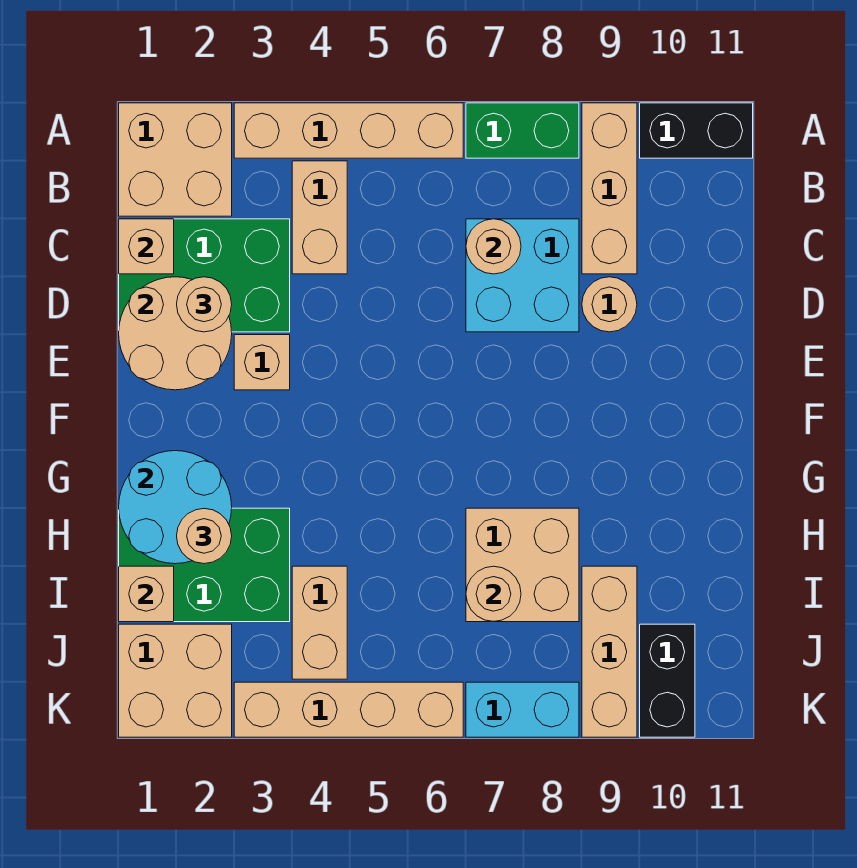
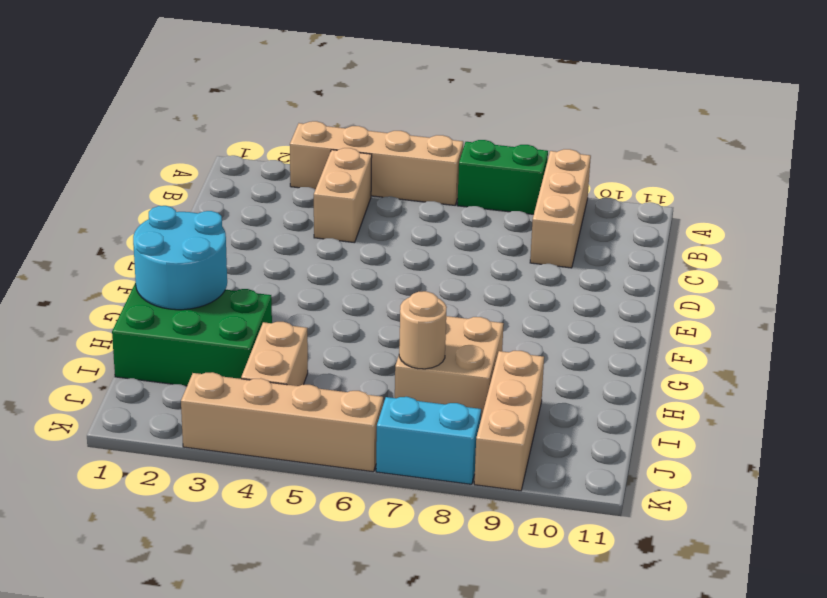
none -> tan brick A1:B2 level 1
none -> black brick A10:A11 level 1
none -> green brick C1:D3 level 1

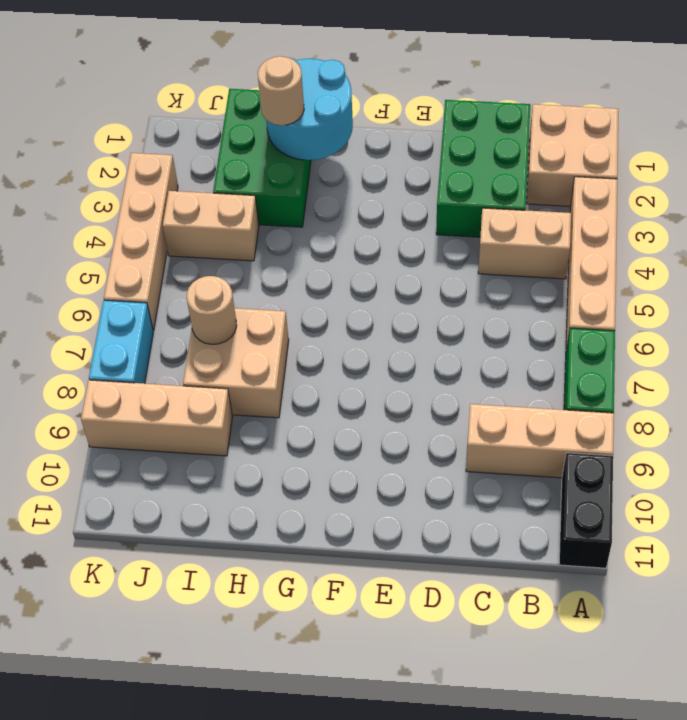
none -> cyan brick C7:D8 level 1
none -> tan round brick D9 level 1
none -> tan brick E3 level 1

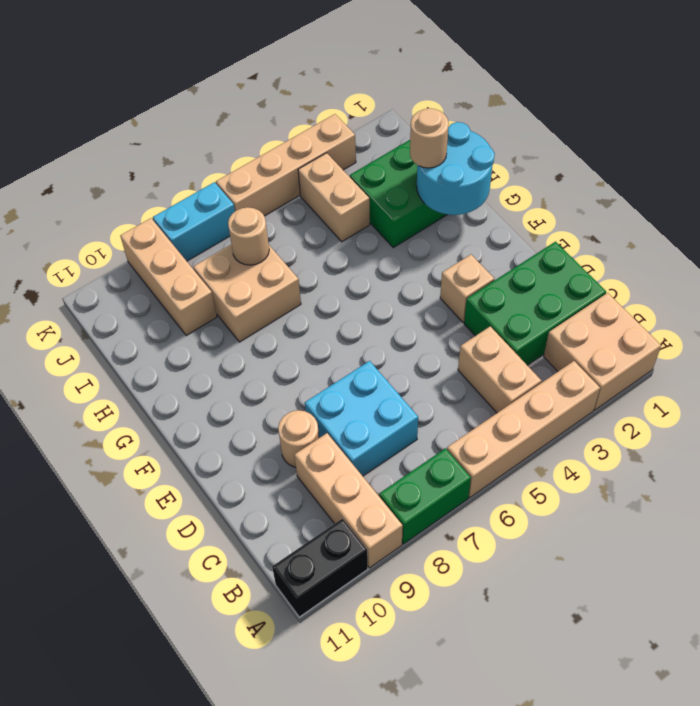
none -> tan brick J1:K2 level 1
none -> black brick J10:K10 level 1
none -> tan brick C1 level 2

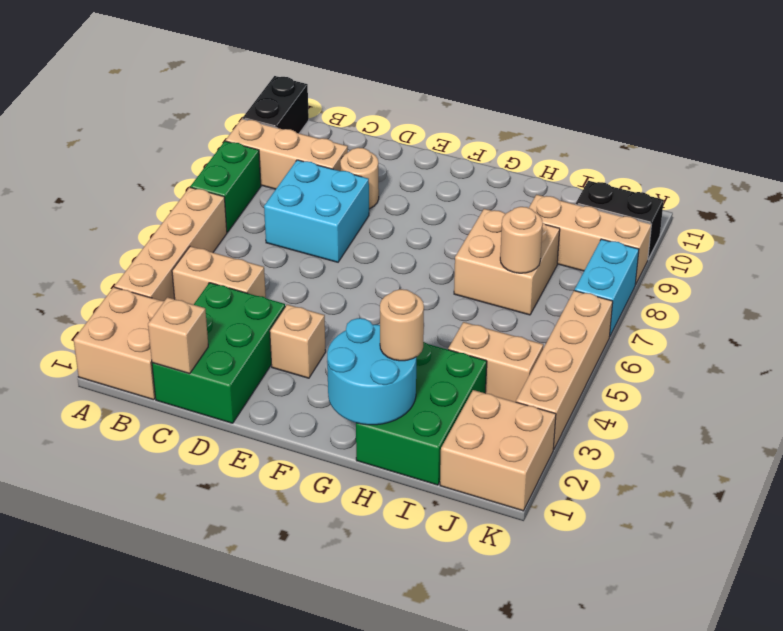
none -> tan round brick C7 level 2
none -> tan round brick D1:E2 level 2
none -> tan brick I1 level 2

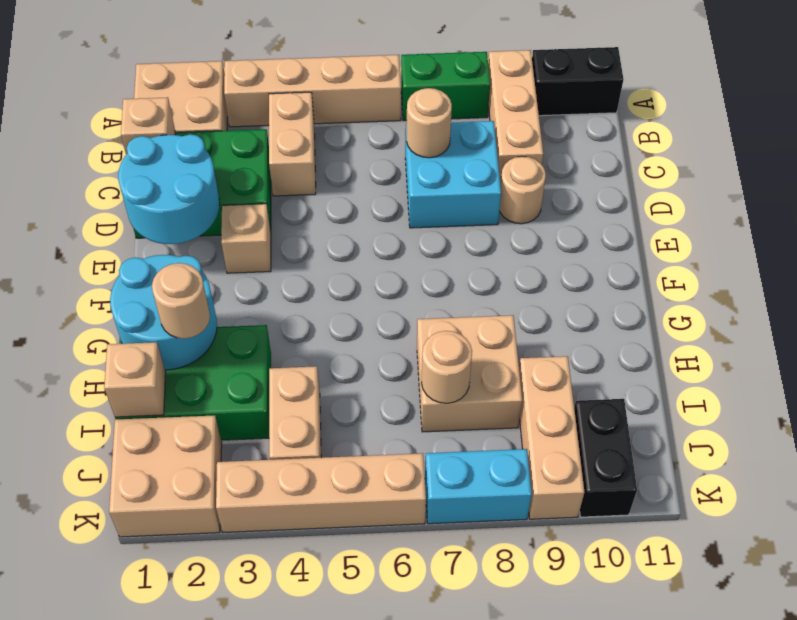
cyan round brick D1:E2 level 2 -> tan round brick D1:E2 level 2
none -> tan round brick D2 level 3

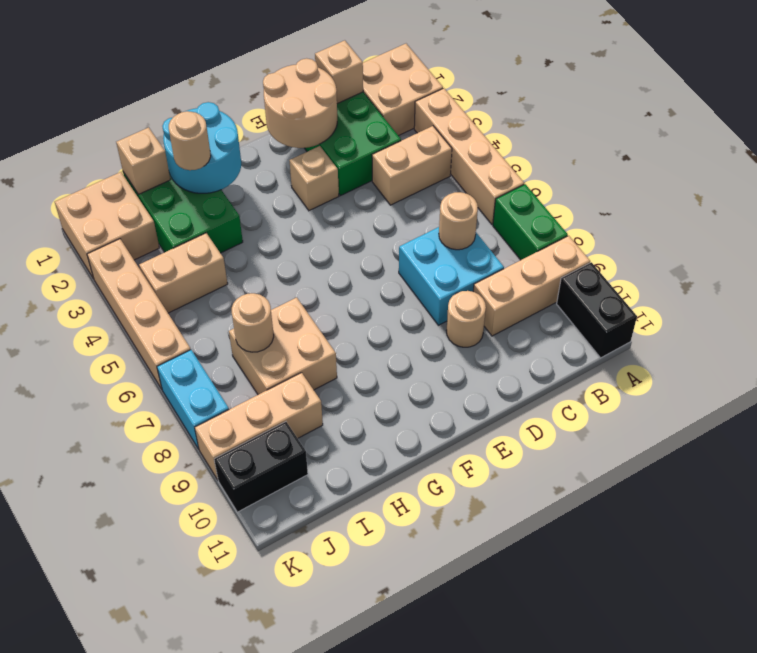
none -> tan round brick D2 level 3

